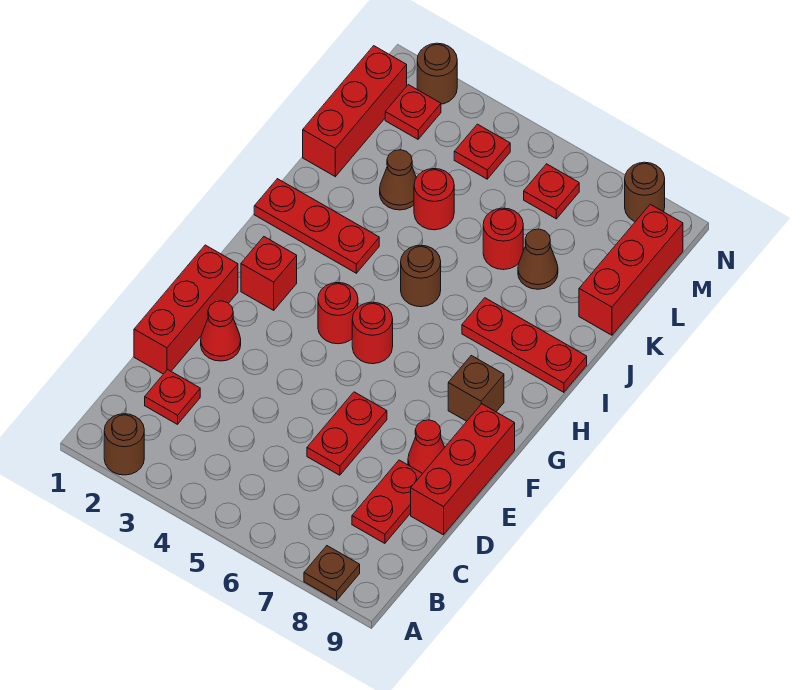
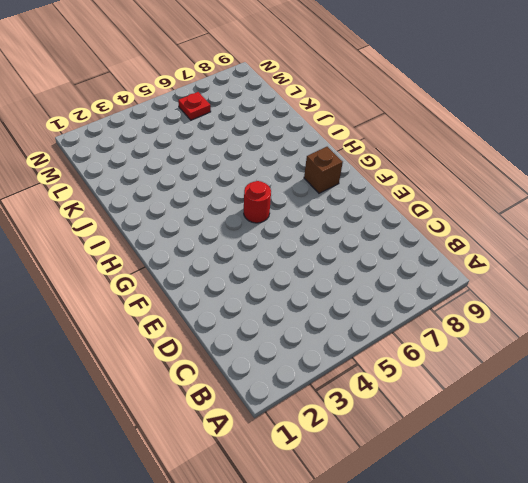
none -> brown round brick A2 level 1
none -> brown plate A8 level 1
none -> red plate C2 level 1

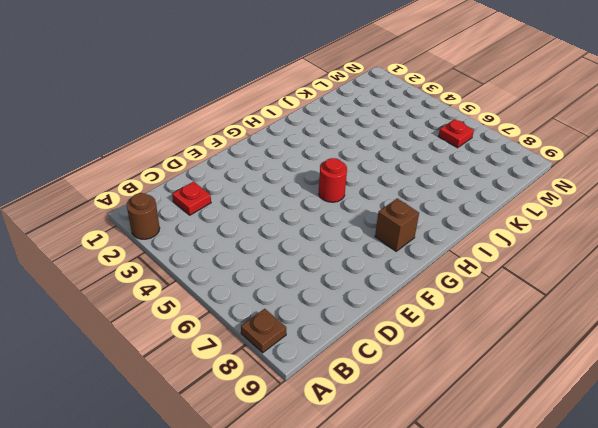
none -> red plate C8:D8 level 1
none -> red brick D1:F1 level 1
none -> red plate D6:E6 level 1

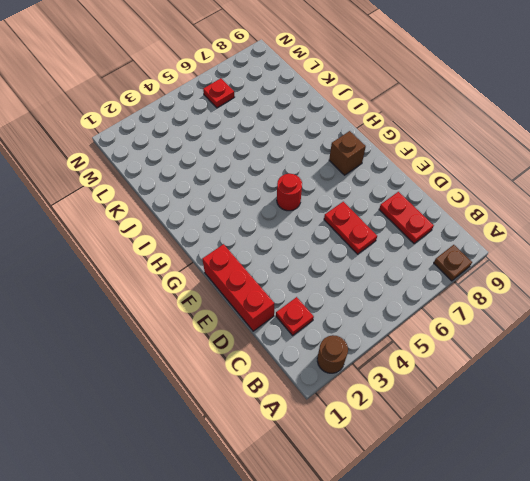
none -> red brick D9:F9 level 1
none -> red cone E2 level 1
none -> red cone E8 level 1

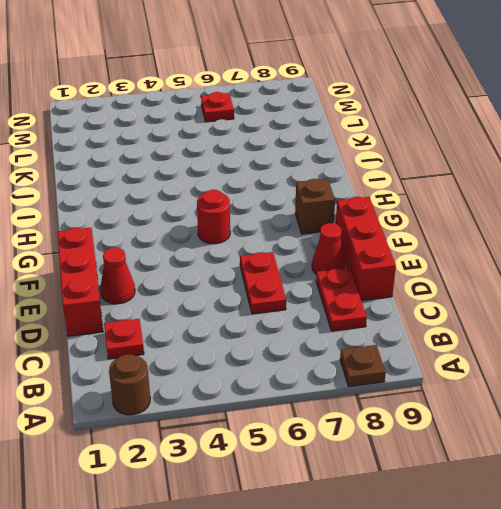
none -> red brick G2 level 1
none -> red round brick G4 level 1
none -> red plate I1:I3 level 1

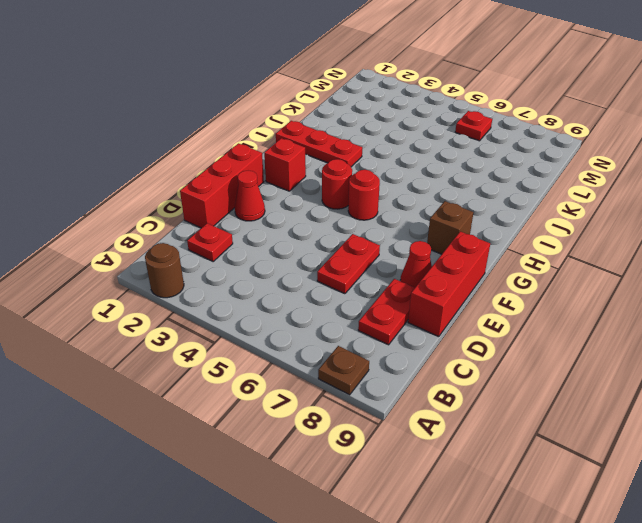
none -> brown round brick I5 level 1
none -> red plate I7:I9 level 1
none -> red brick K1:M1 level 1

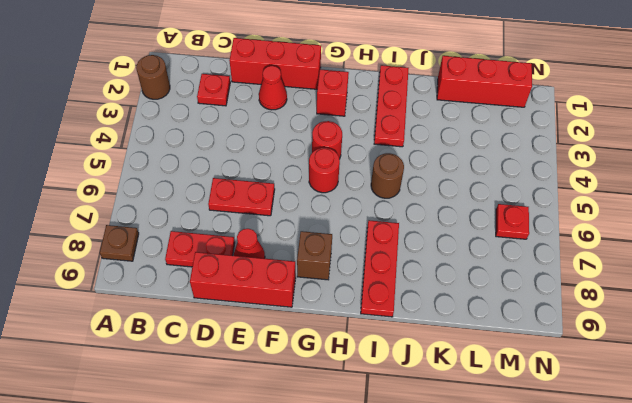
none -> brown cone K3 level 1
none -> red round brick K4 level 1
none -> red round brick K6 level 1

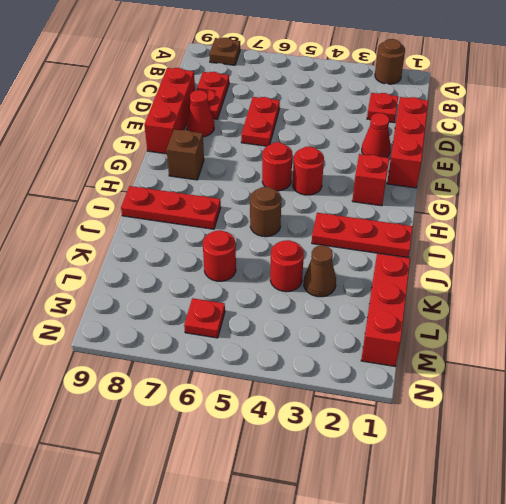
none -> brown cone K7 level 1
none -> red brick K9:M9 level 1
none -> red plate M2 level 1

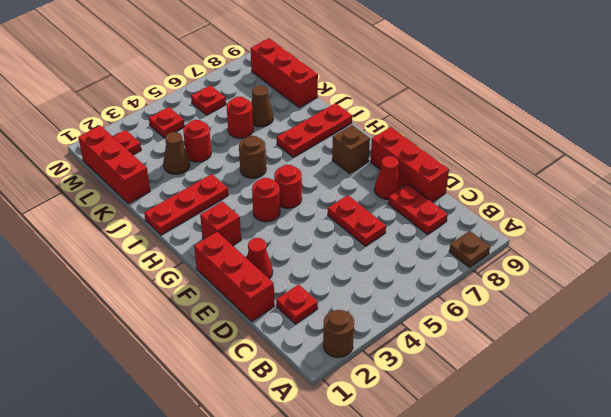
none -> brown round brick N2 level 1
none -> brown round brick N8 level 1

